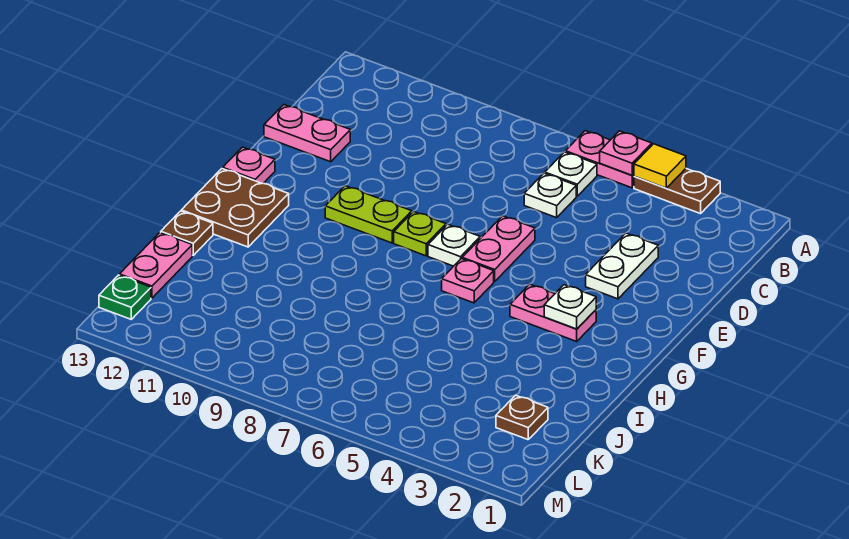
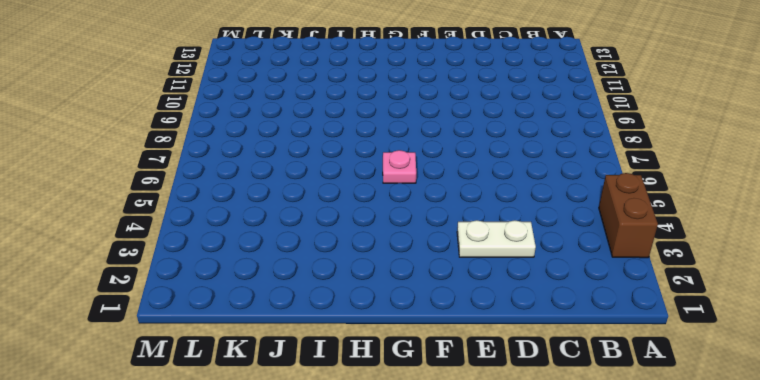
brown brick A3:A4 level 1 -> brown plate A3:A4 level 1
none -> pink plate A5:A6 level 1
none -> white plate B6 level 1
none -> white plate C6 level 1

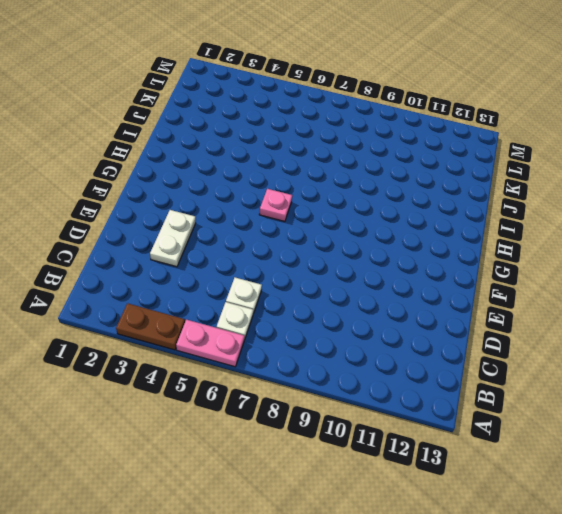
none -> pink plate D12:D13 level 1
none -> pink plate E6:F6 level 1
none -> white plate F7 level 1

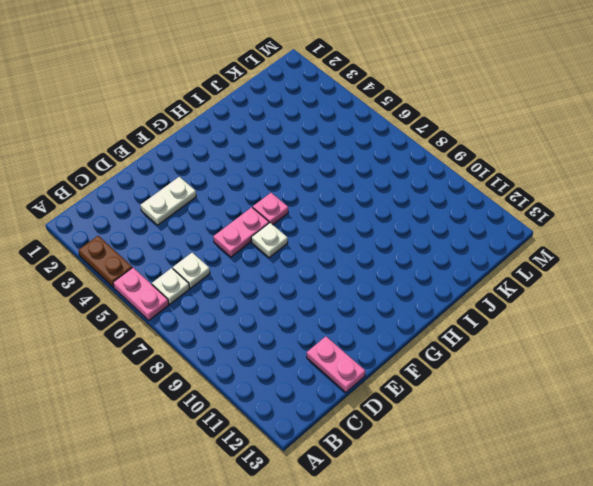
none -> lime plate F8 level 1
none -> lime plate F9:F10 level 1
none -> pink plate F13 level 1

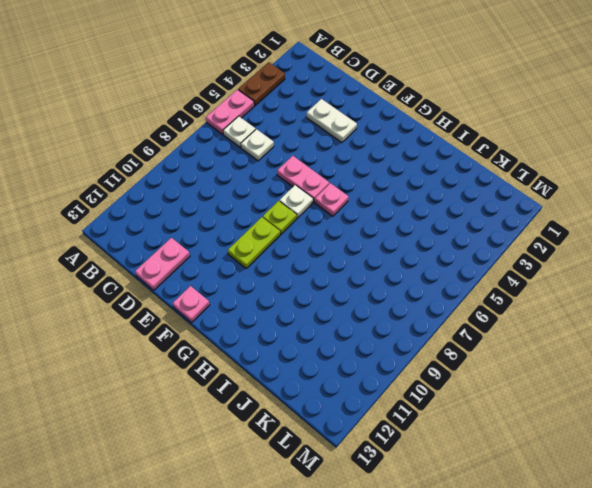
none -> pink plate G3:G4 level 1
none -> brown plate G12:H13 level 1
none -> brown plate I13 level 1

